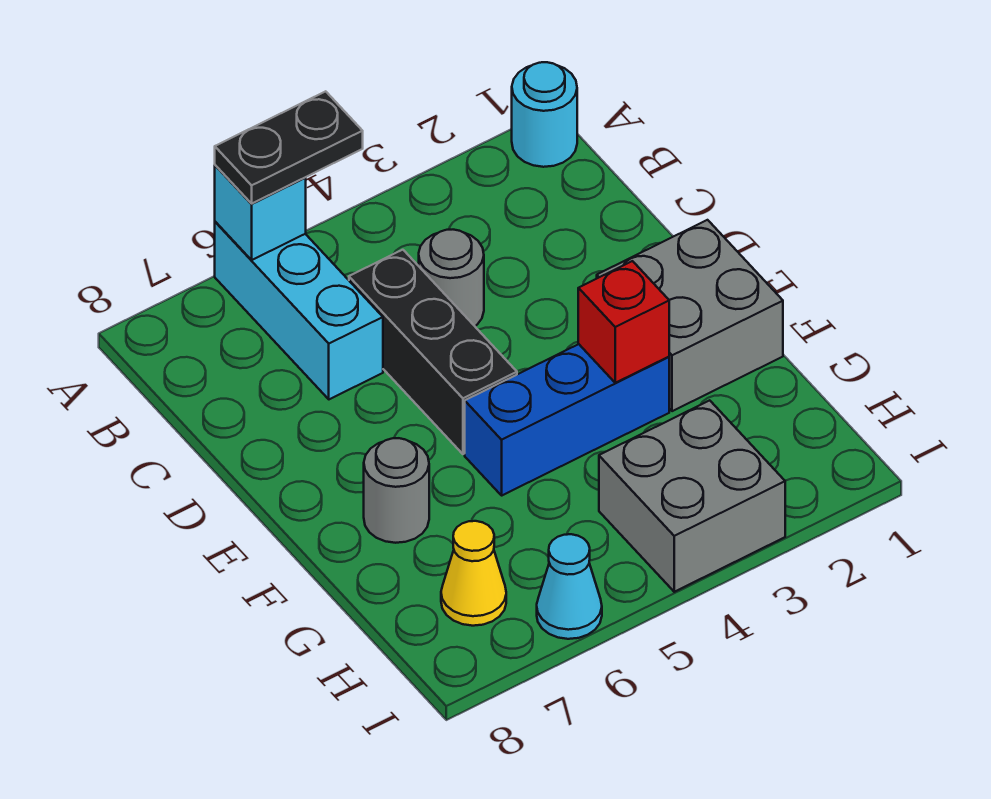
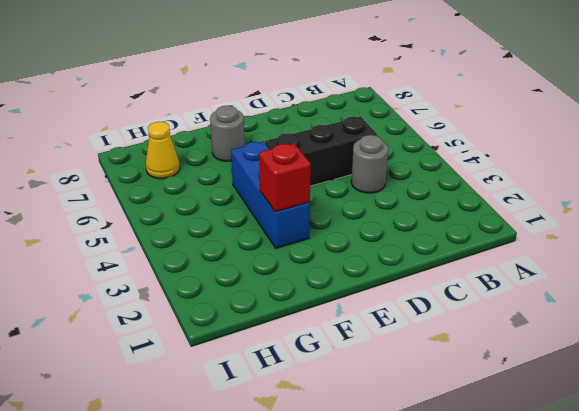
none -> cyan round brick A1 level 1
none -> cyan brick A6:C6 level 1
none -> grey brick E1:F2 level 1

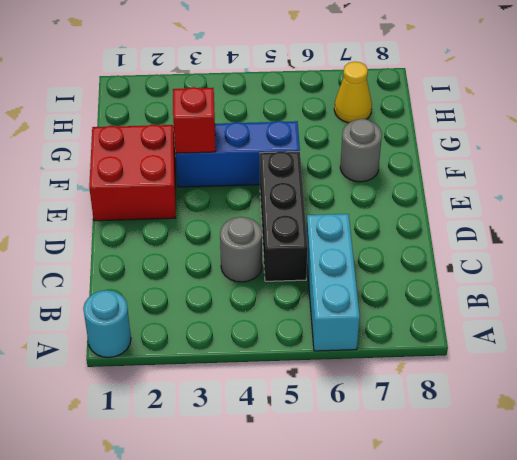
red brick E1:F2 level 1 -> grey brick E1:F2 level 1
none -> grey brick H3:I4 level 1
none -> cyan cone I6 level 1
none -> cyan brick A6 level 2

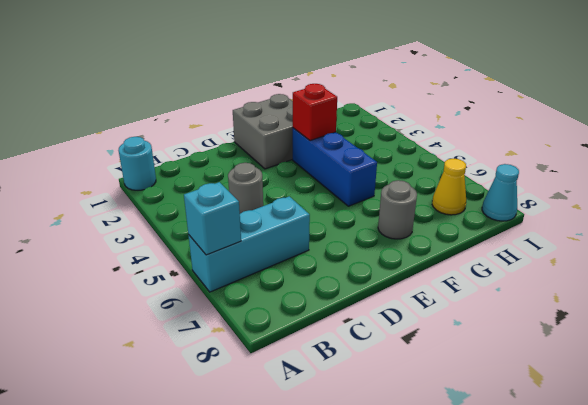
cyan cone I8 level 1 -> cyan cone I6 level 1
none -> black brick C5:E5 level 1
none -> grey brick H3:I4 level 1
none -> black plate A5:A6 level 3

